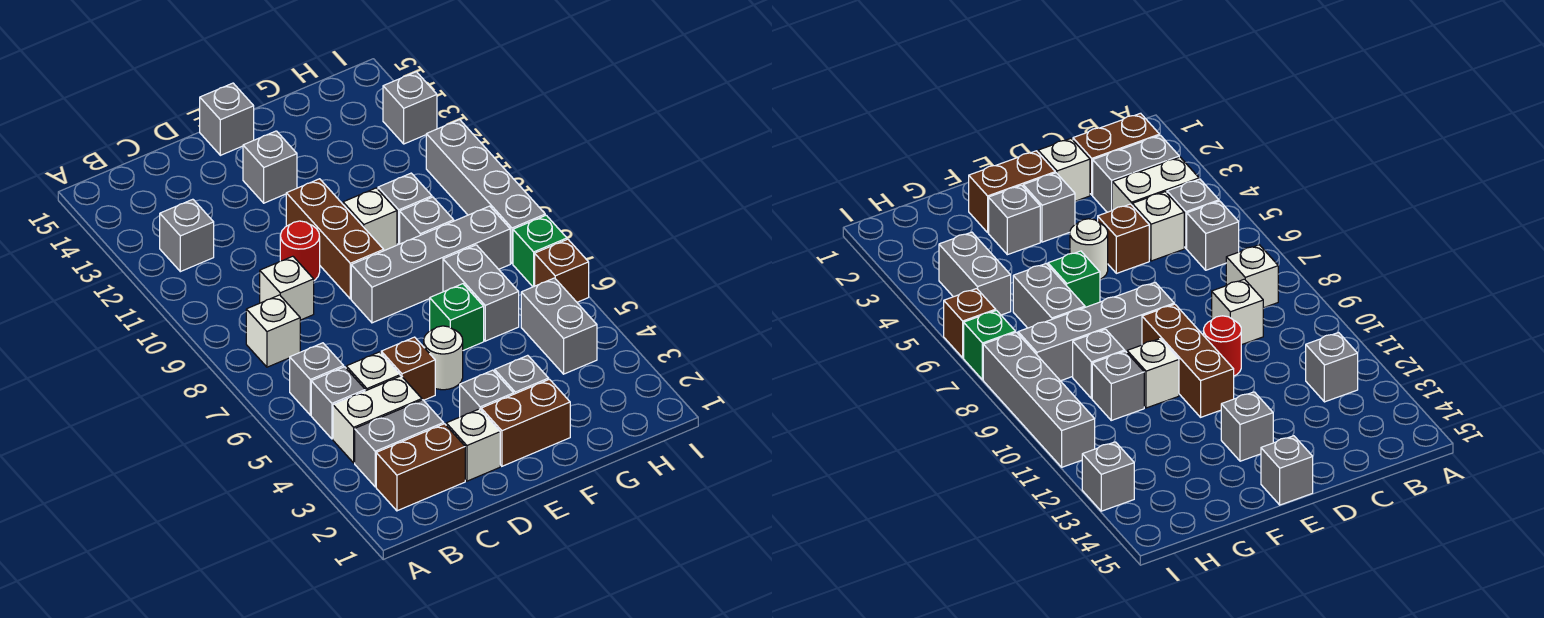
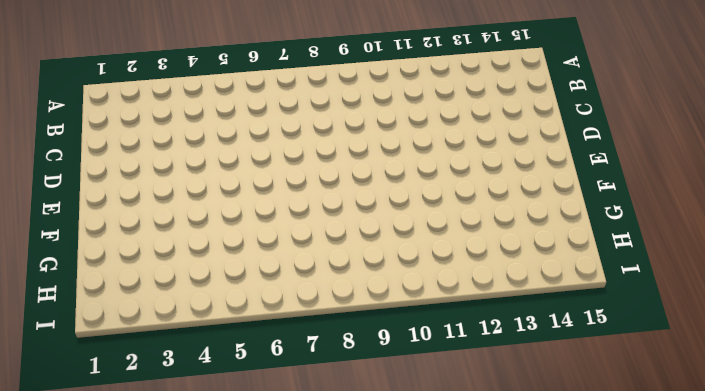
none -> brown brick B2:C2 level 1
none -> grey brick B3:C3 level 1
none -> white brick B4:C4 level 1
none -> grey brick B5 level 1

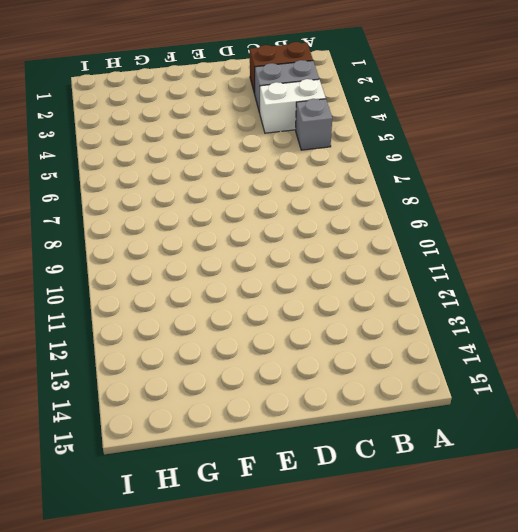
none -> grey brick B6 level 1
none -> white brick B8 level 1
none -> grey brick B12 level 1
none -> white brick C5 level 1

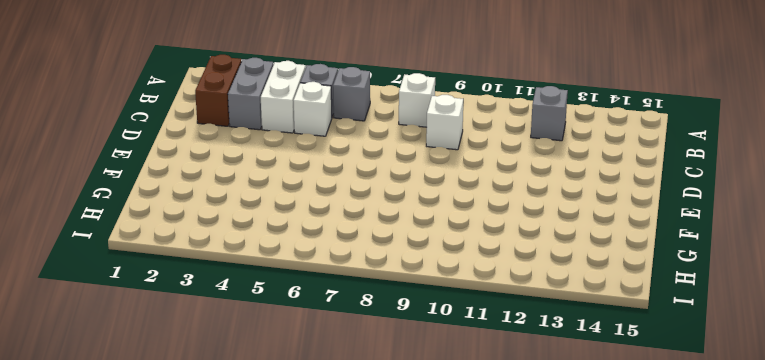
none -> white brick D2 level 1
none -> brown brick D5 level 1
none -> red round brick D10 level 1
none -> brown brick E2:F2 level 1

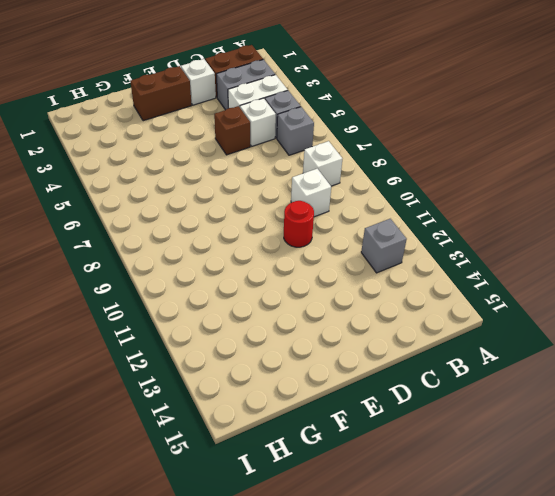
none -> grey brick E3 level 1
none -> white round brick E5 level 1
none -> grey brick E8:H8 level 1
none -> brown brick E9:E11 level 1

